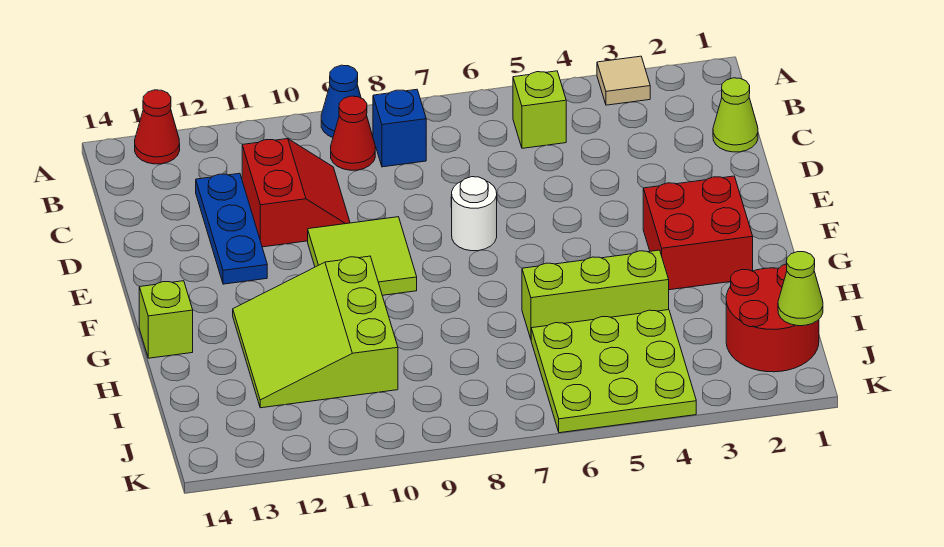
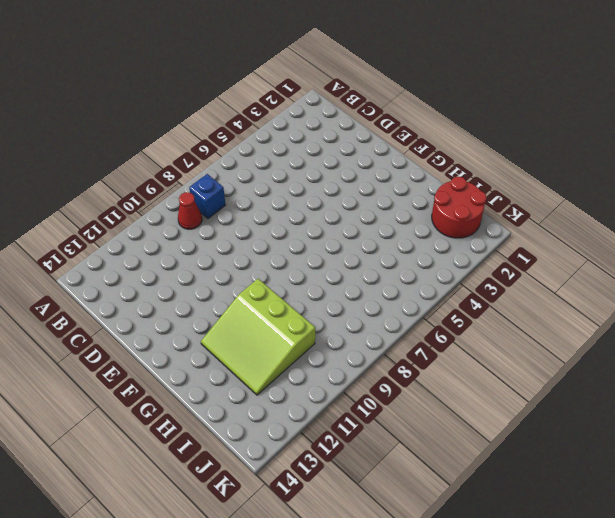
none -> tan tile A3 level 1
none -> blue cone A9 level 1
none -> red cone A13 level 1

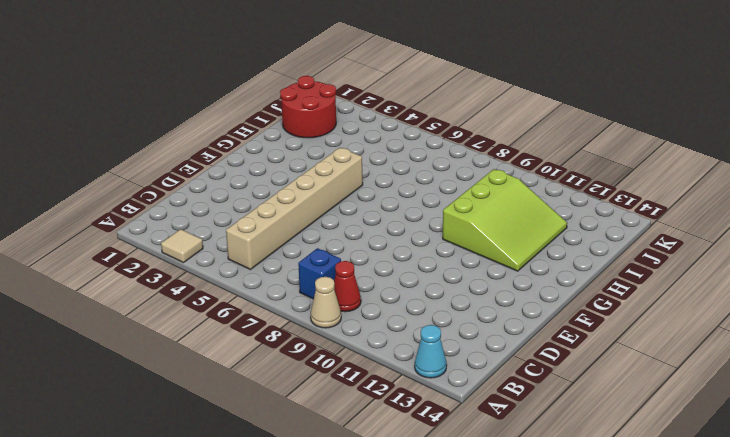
tan cone A9 level 1 -> blue cone A9 level 1
cyan cone A13 level 1 -> red cone A13 level 1
tan brick B5:G5 level 1 -> lime brick B5 level 1
none -> lime cone C1 level 1
none -> red slope C10:D11 level 1 top 11
none -> blue plate C12:E12 level 1

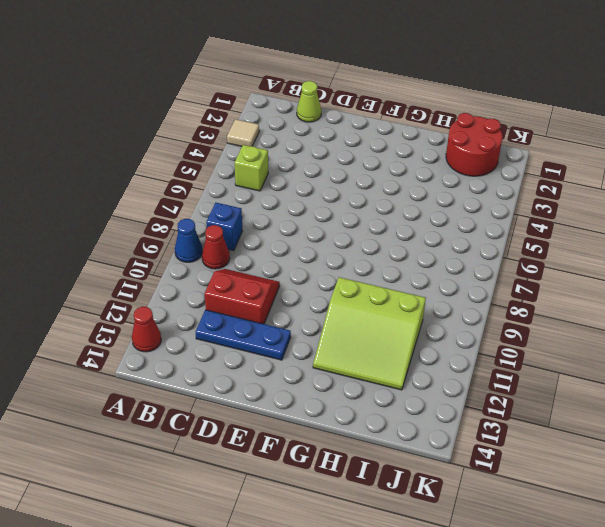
none -> white round brick E7 level 1
none -> lime tile E9:F10 level 1
none -> red brick F2:G3 level 1

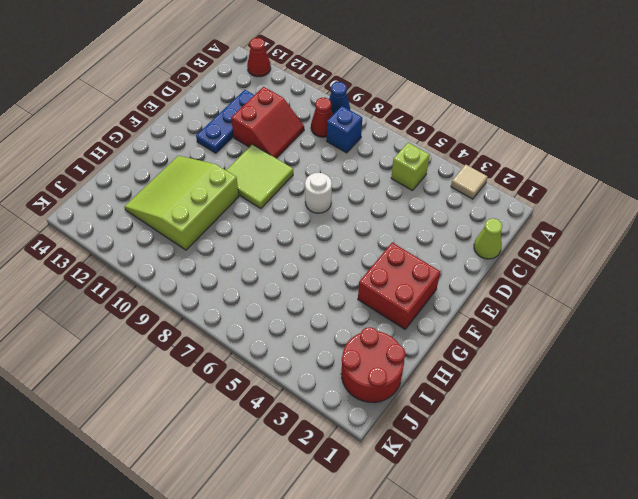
none -> lime brick G14 level 1
none -> lime brick H4:H6 level 1
none -> lime plate I4:K6 level 1

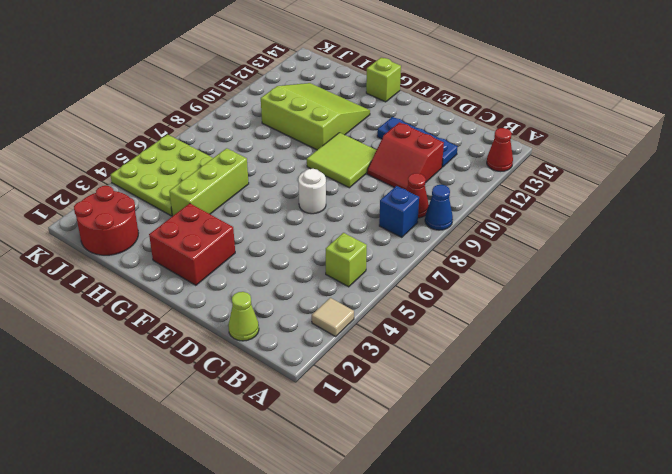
none -> lime cone J1 level 2

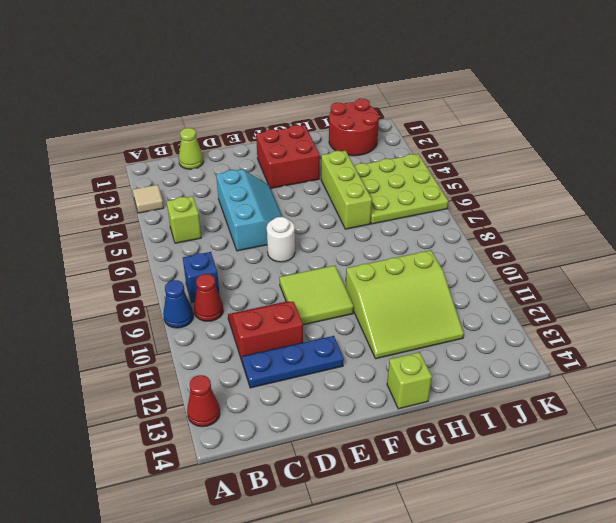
cyan slope D4:E6 level 1 top D -> none
none -> lime cone J1 level 2

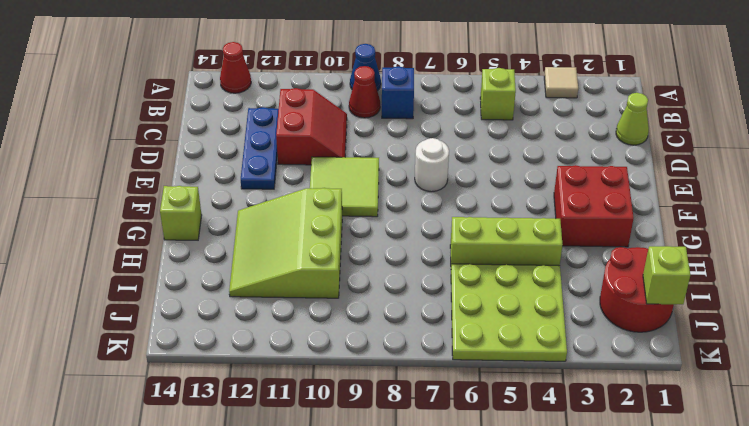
lime brick J1 level 2 -> lime cone J1 level 2

